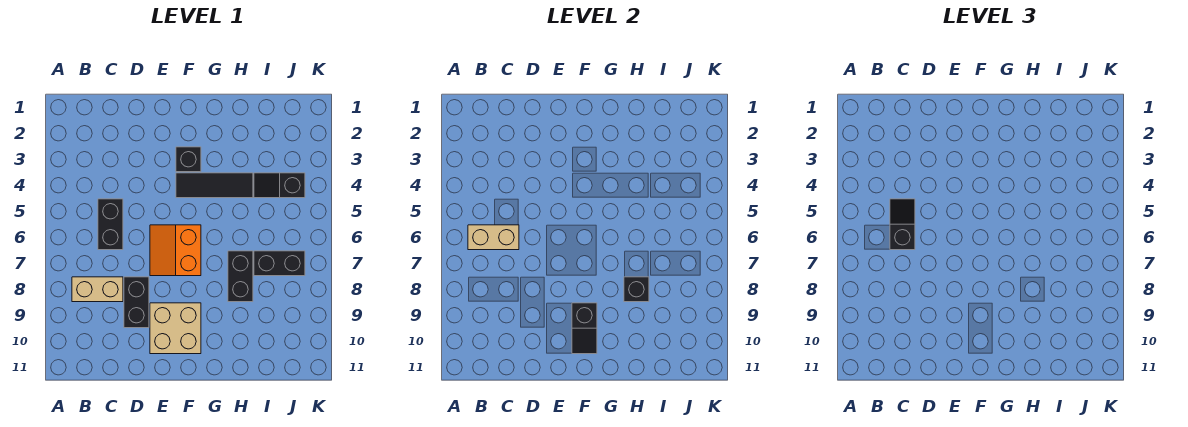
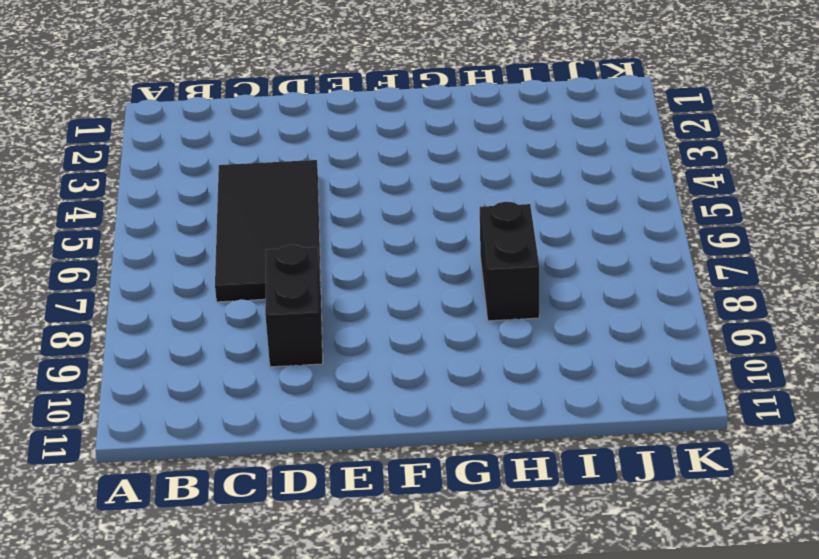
black tile C4:D7 level 1 -> black brick C5:C6 level 1
none -> tan brick B8:C8 level 1
none -> orange slope E6:F7 level 1 top F
none -> tan brick E9:F10 level 1

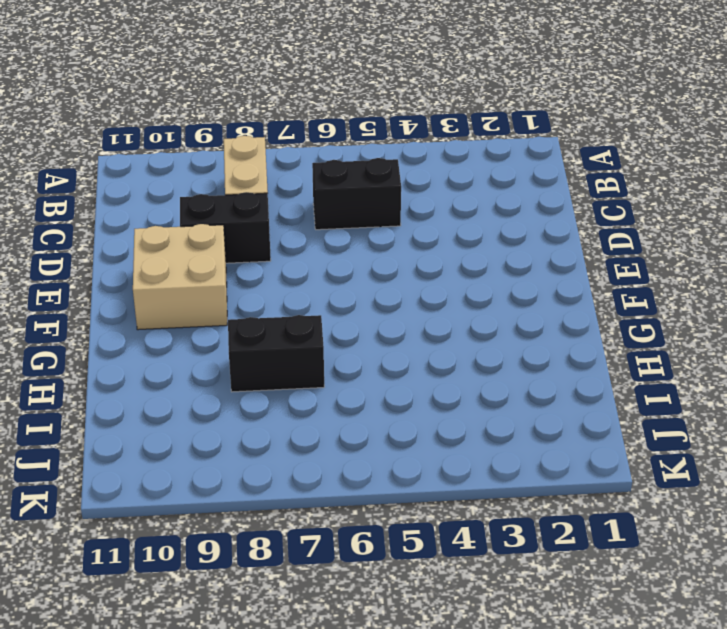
none -> orange slope E6:F7 level 1 top F
none -> black brick F3 level 1
none -> black tile F4:H4 level 1

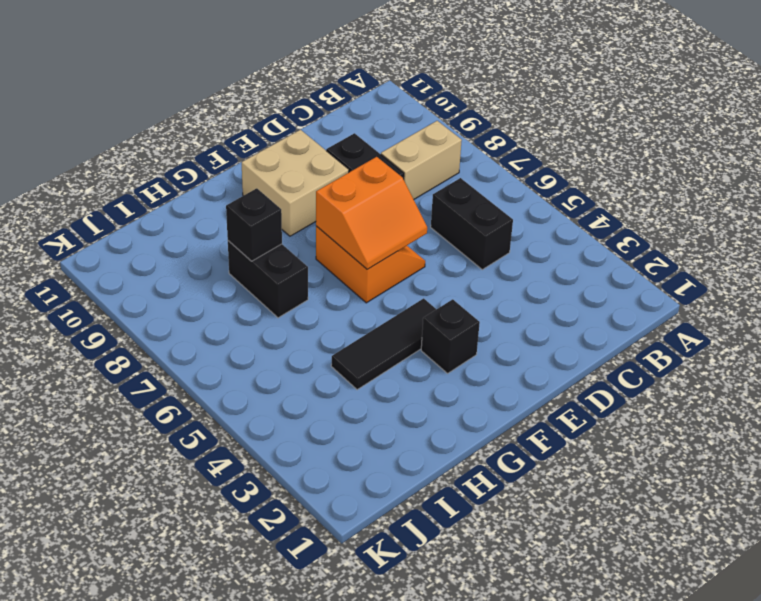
orange slope E6:F7 level 2 top 7 -> none
none -> black slope I4:J4 level 1 top J
none -> black brick I7:J7 level 1
none -> tan brick B6:C6 level 2

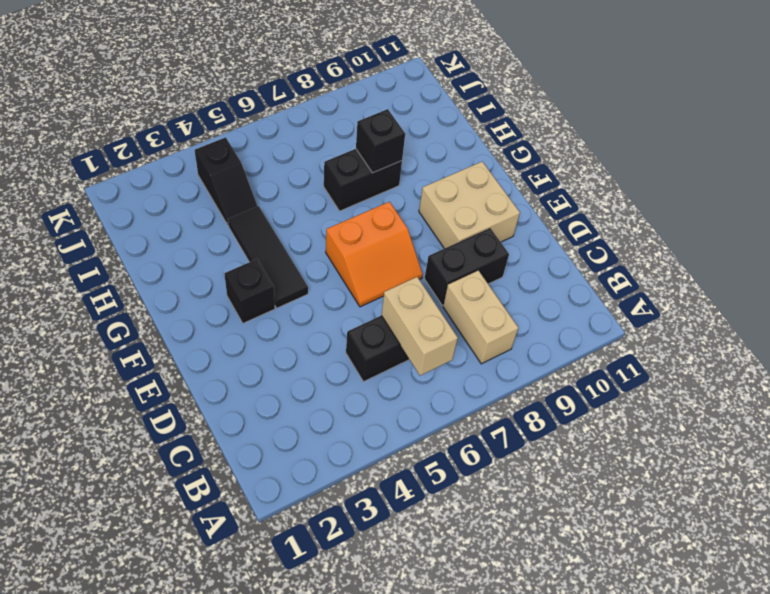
none -> black brick I7:J7 level 1
none -> black slope F9:F10 level 2 top 9
none -> black slope C5:C6 level 3 top 6

